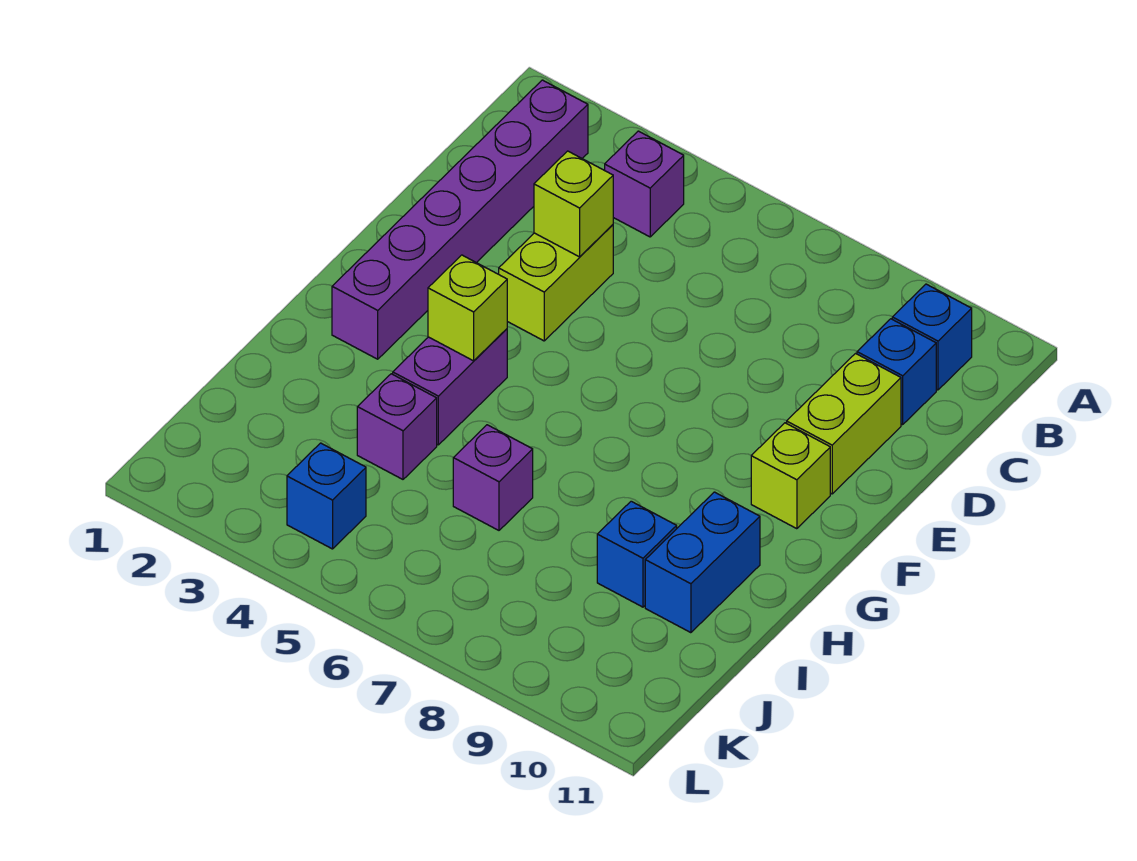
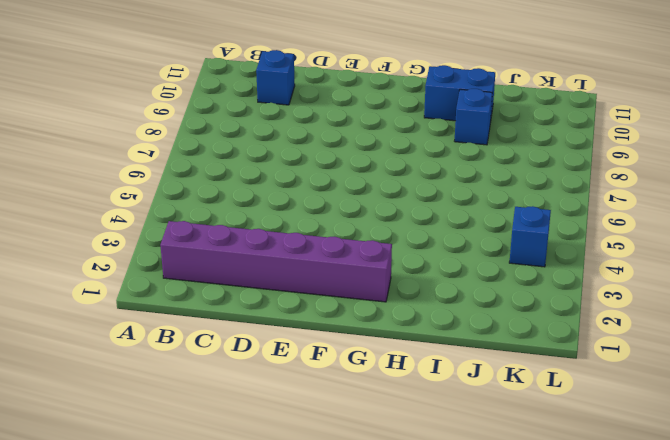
none -> purple brick B4 level 1
none -> blue brick B10 level 1
none -> lime brick D4:E4 level 1

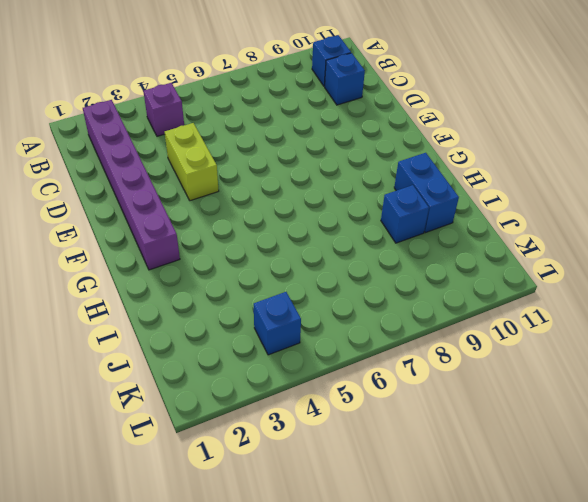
none -> lime brick D10:E10 level 1
none -> lime brick F10 level 1
none -> purple brick G4:H4 level 1

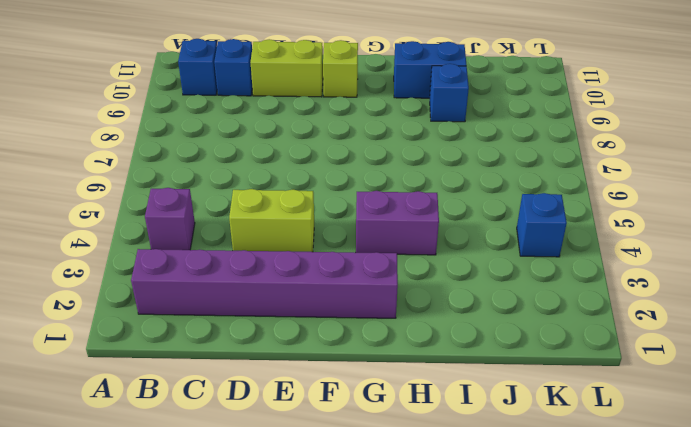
none -> purple brick I4 level 1
none -> purple brick I6 level 1
none -> lime brick D4 level 2

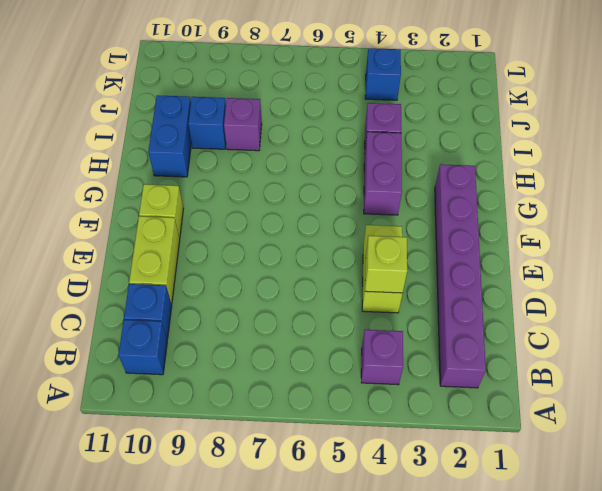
purple brick I8 level 1 -> purple brick I6 level 1
none -> lime brick G4 level 2

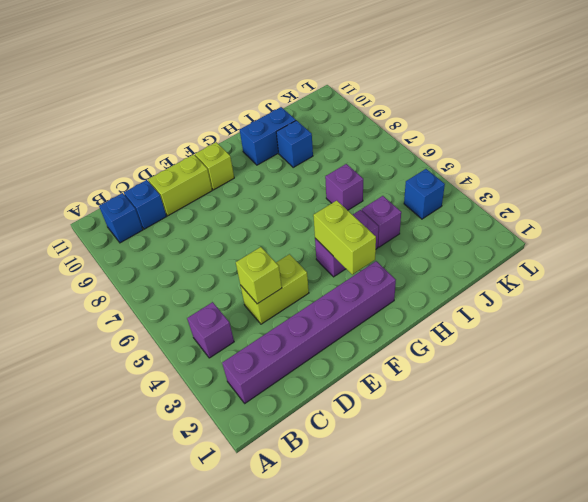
lime brick G3:G4 level 2 -> lime brick G4 level 2

